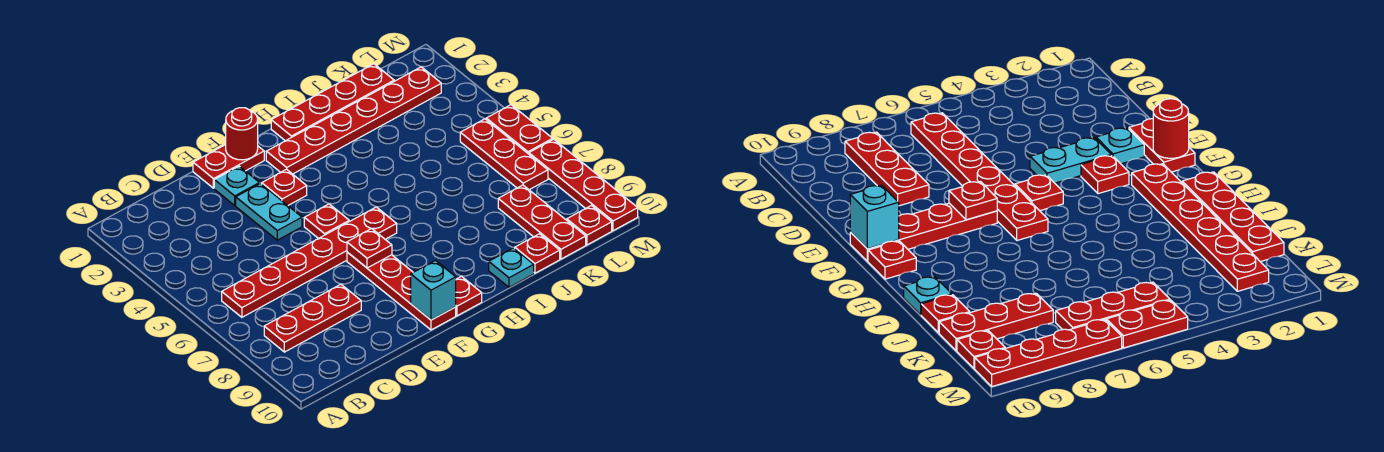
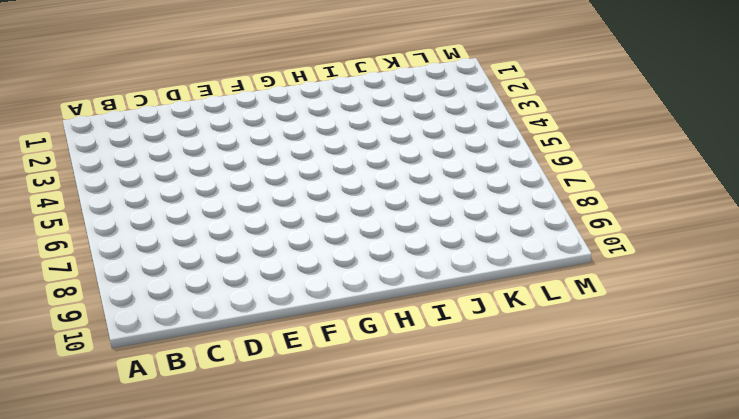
none -> red plate B6:G6 level 1
none -> red plate B8:D8 level 1
none -> red plate E1:F1 level 1

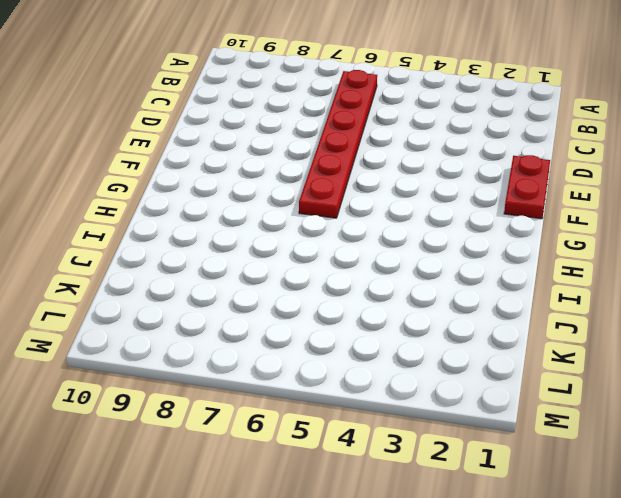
none -> red plate B8:D8 level 1
none -> cyan plate E2 level 1
none -> cyan plate E3:E4 level 1

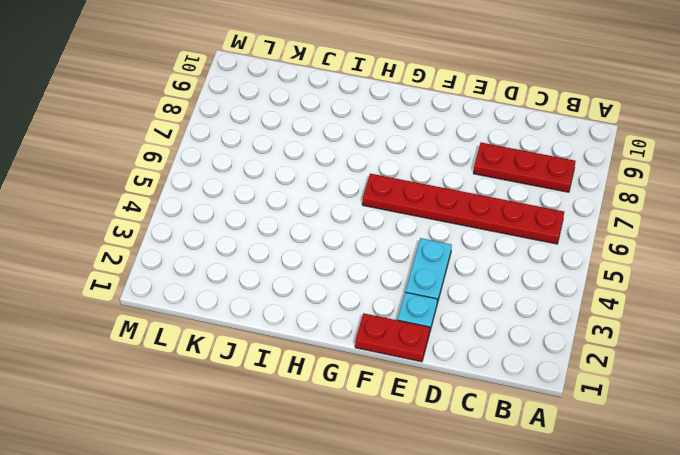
none -> red plate F3 level 1
none -> red plate F5 level 1
none -> red plate F7:F10 level 1

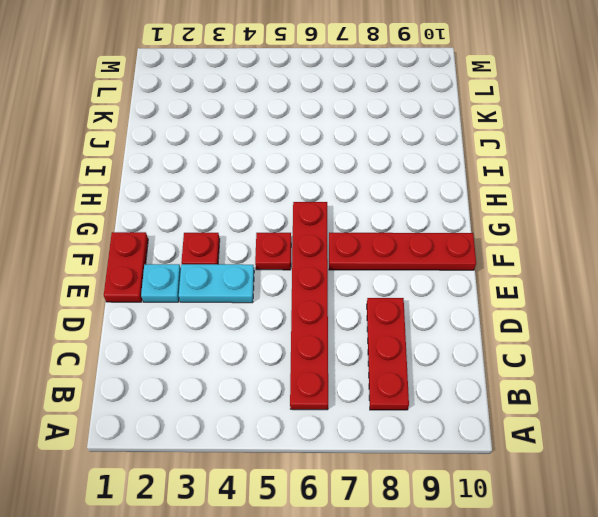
none -> red plate G2:L2 level 1
none -> red plate G10 level 1
none -> red plate H1:K1 level 1

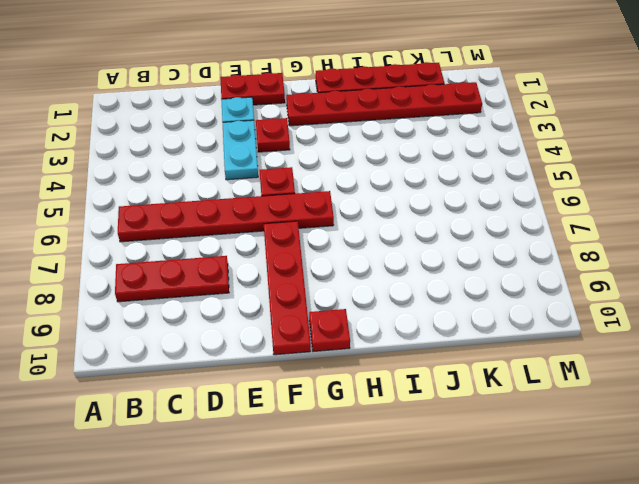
none -> cyan plate I10 level 1
none -> red plate J10 level 1
none -> red plate K8:K10 level 1

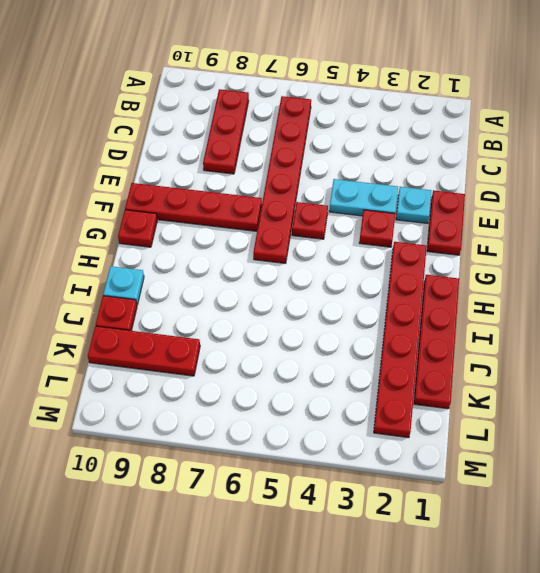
none -> red plate L5:L7 level 1
none -> red plate L10 level 1
none -> red plate M5:M6 level 1

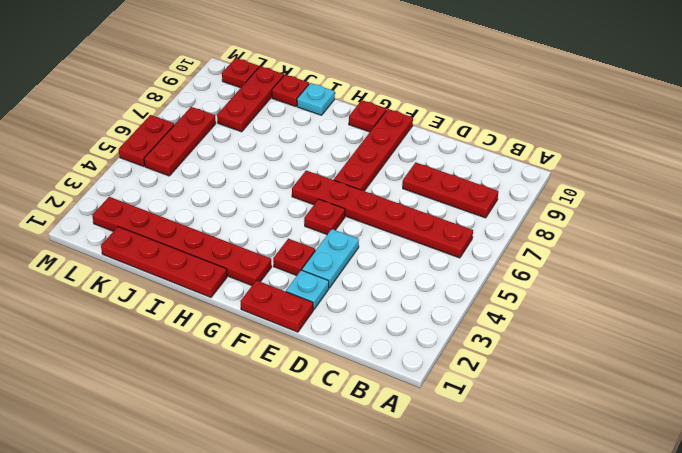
none -> red plate M7:M10 level 1
none -> red round brick F1 level 2
none -> red plate F7 level 2

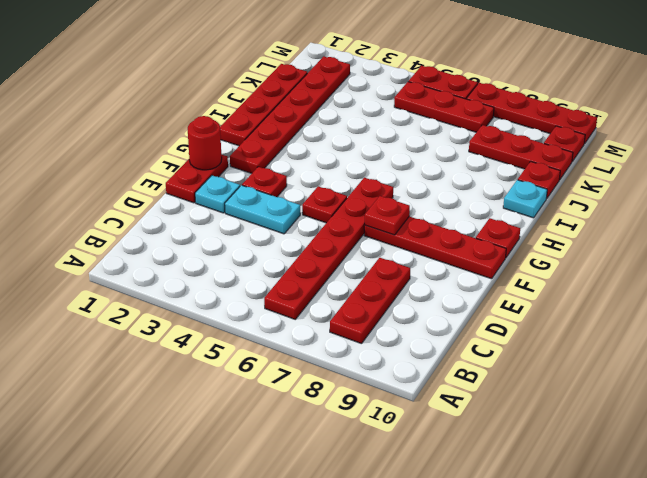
none -> cyan brick F10 level 2

